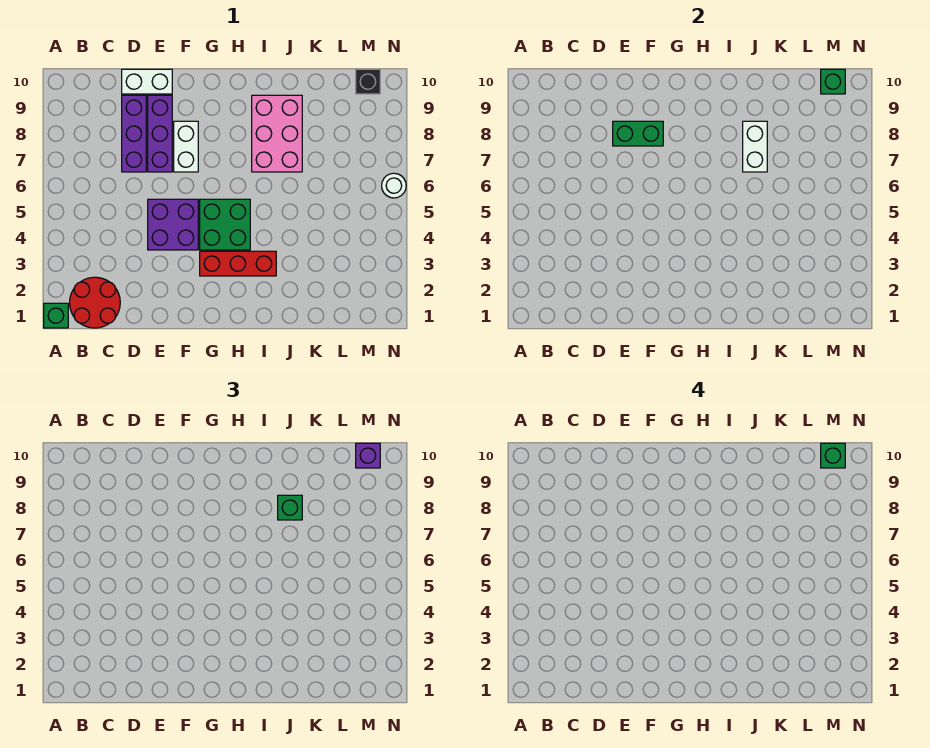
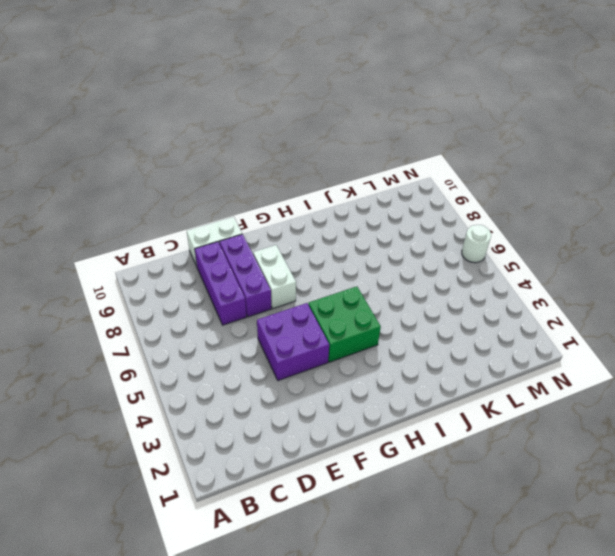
none -> green brick A1 level 1
none -> red round brick B1:C2 level 1
none -> red brick G3:I3 level 1

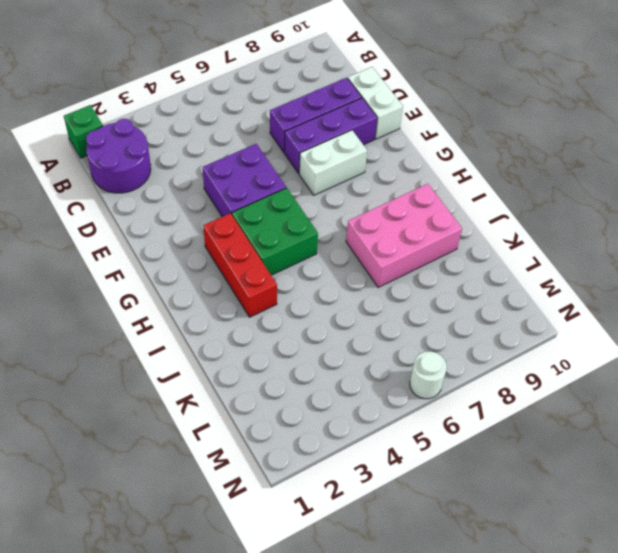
purple round brick B1:C2 level 1 -> red round brick B1:C2 level 1
none -> black brick M10 level 1
none -> green brick E8:F8 level 2
none -> white brick J7:J8 level 2

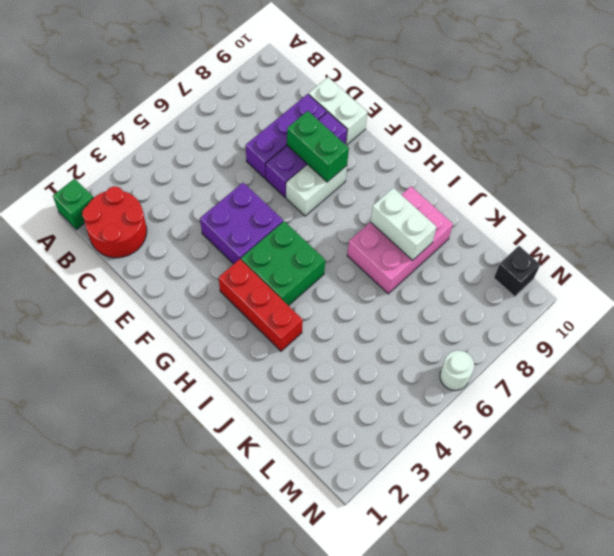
white brick I8:J8 level 2 -> white brick J7:J8 level 2
none -> green brick M10 level 2
none -> green brick J8 level 3
none -> purple brick M10 level 3

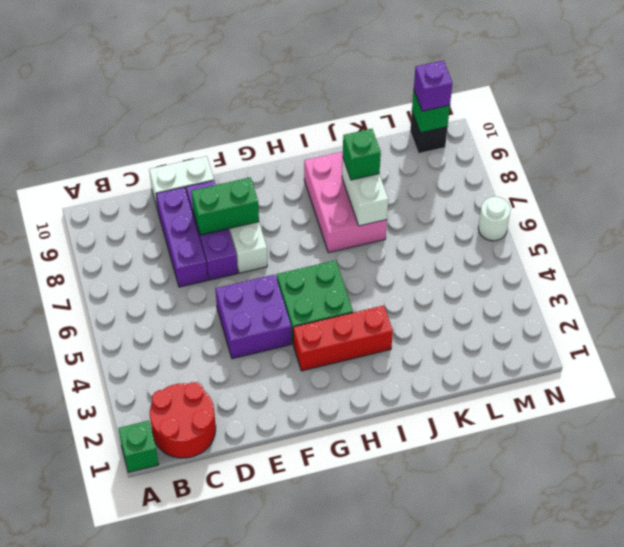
none -> green brick M10 level 4

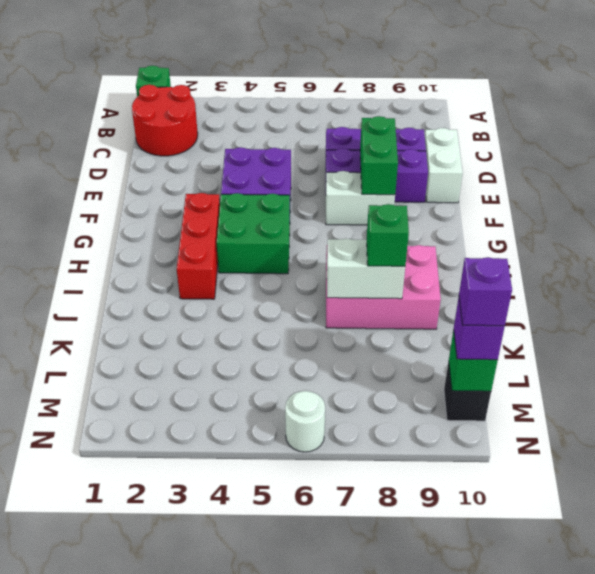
purple brick M10 level 4 -> green brick M10 level 4

